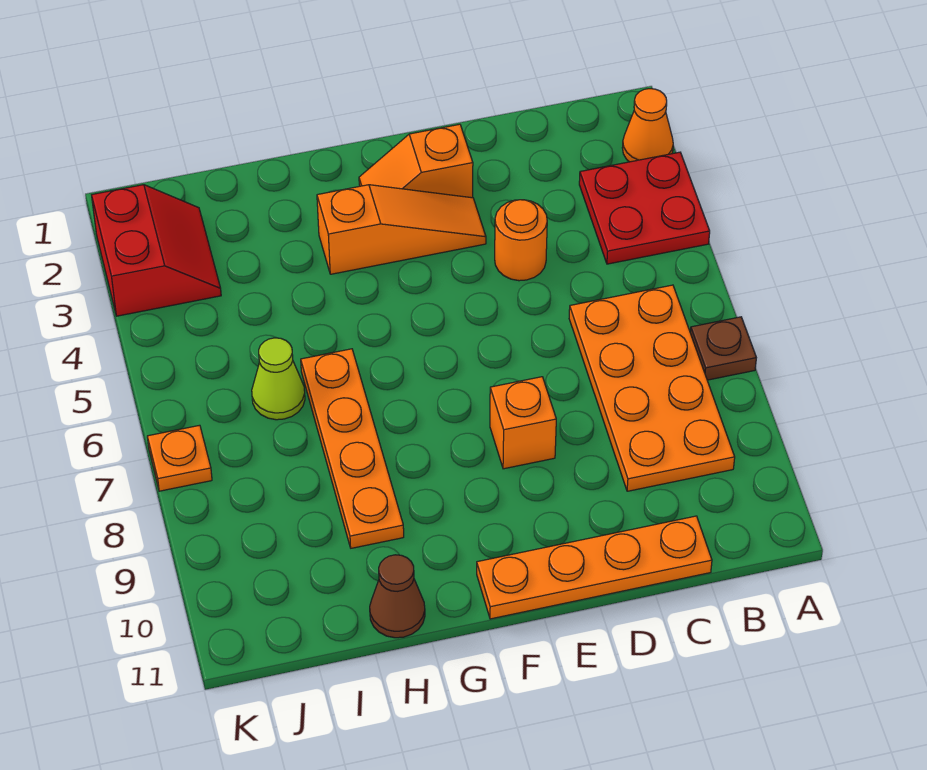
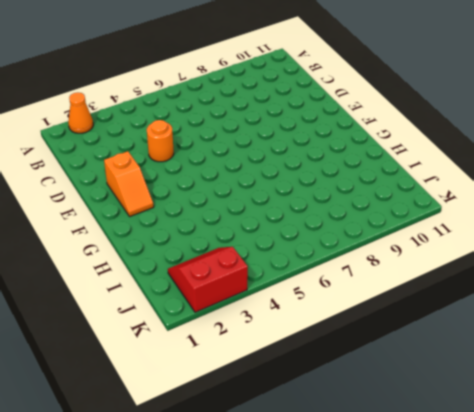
none -> red plate A3:B4 level 1
none -> brown plate A7 level 1
none -> orange plate B6:C9 level 1

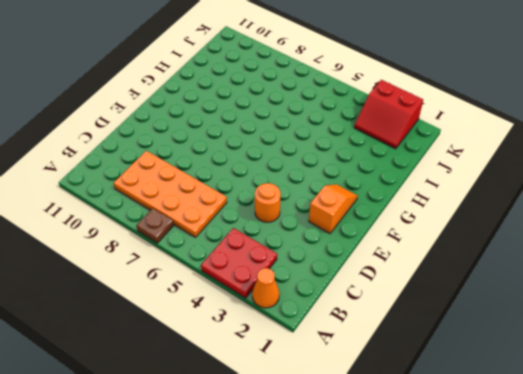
none -> orange plate C11:F11 level 1
none -> orange slope E3:G3 level 1 top G
none -> orange brick E8 level 1

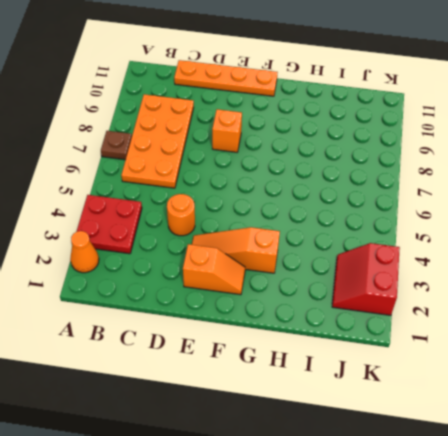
none -> orange plate H6:H9 level 1
none -> brown cone H11 level 1
none -> lime cone I6 level 1

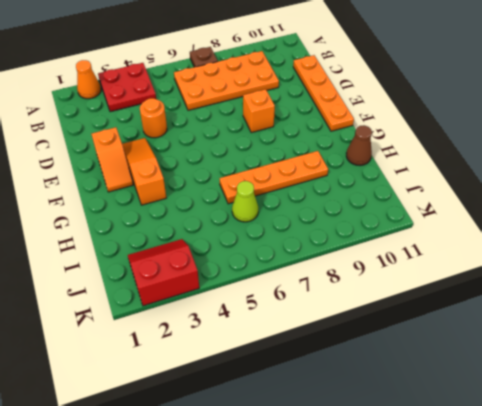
none -> orange plate K7 level 1

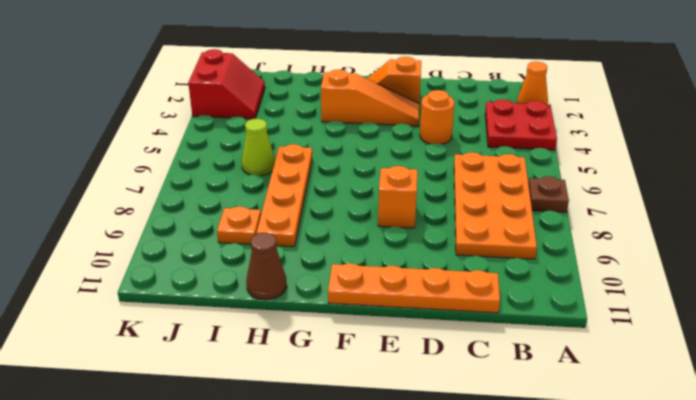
orange plate I9 level 1 -> orange plate K7 level 1

